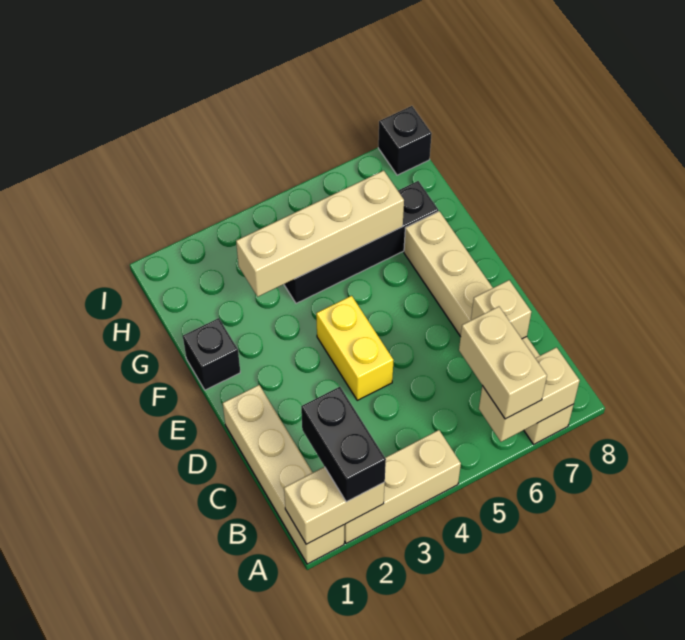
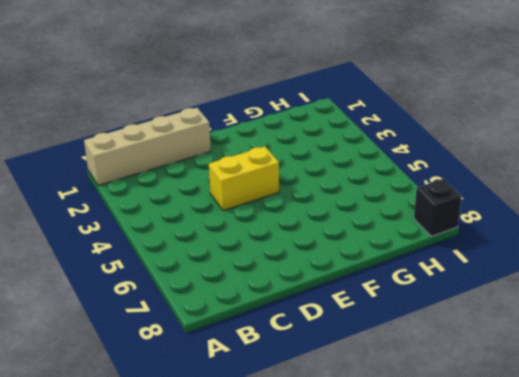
none -> tan brick A2:A4 level 1
none -> tan brick A7:F7 level 1
none -> black brick F1 level 1

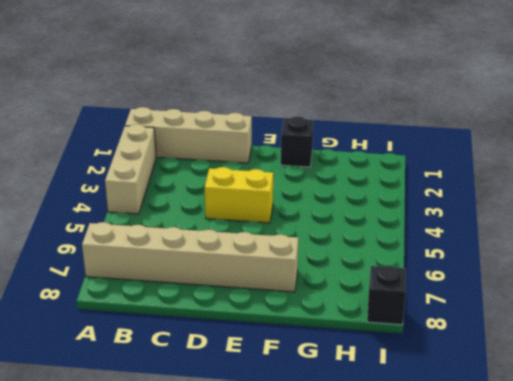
none -> black brick G4:G7 level 1
none -> tan brick A1:A2 level 2
none -> tan brick A6:A7 level 2

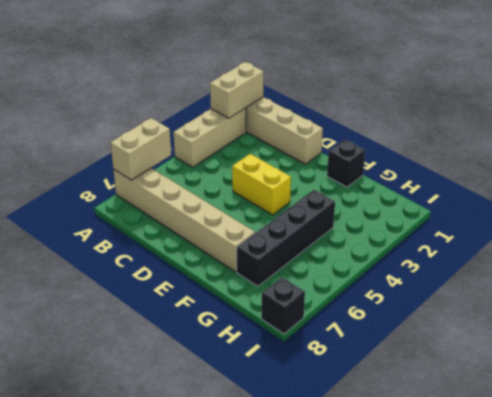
none -> tan brick C7 level 2
none -> tan brick G3:G6 level 2
none -> black brick A2:B2 level 3

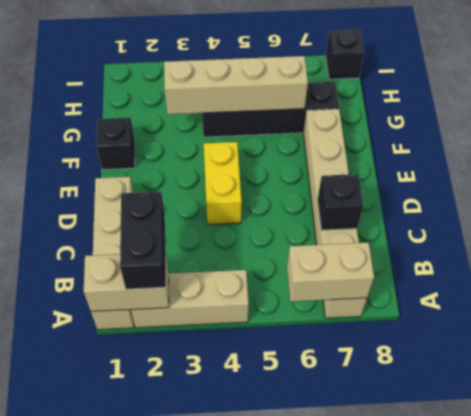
black brick C7 level 2 -> tan brick C7 level 2
none -> tan brick A6:B6 level 3

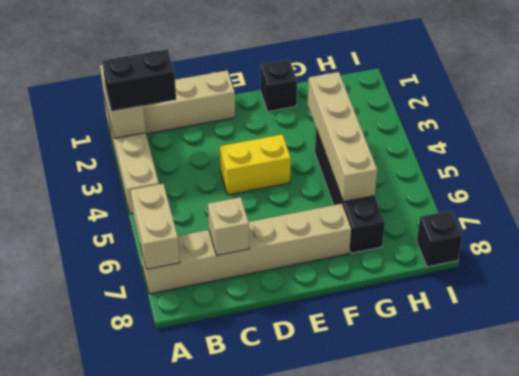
none -> tan brick A6:B6 level 3

